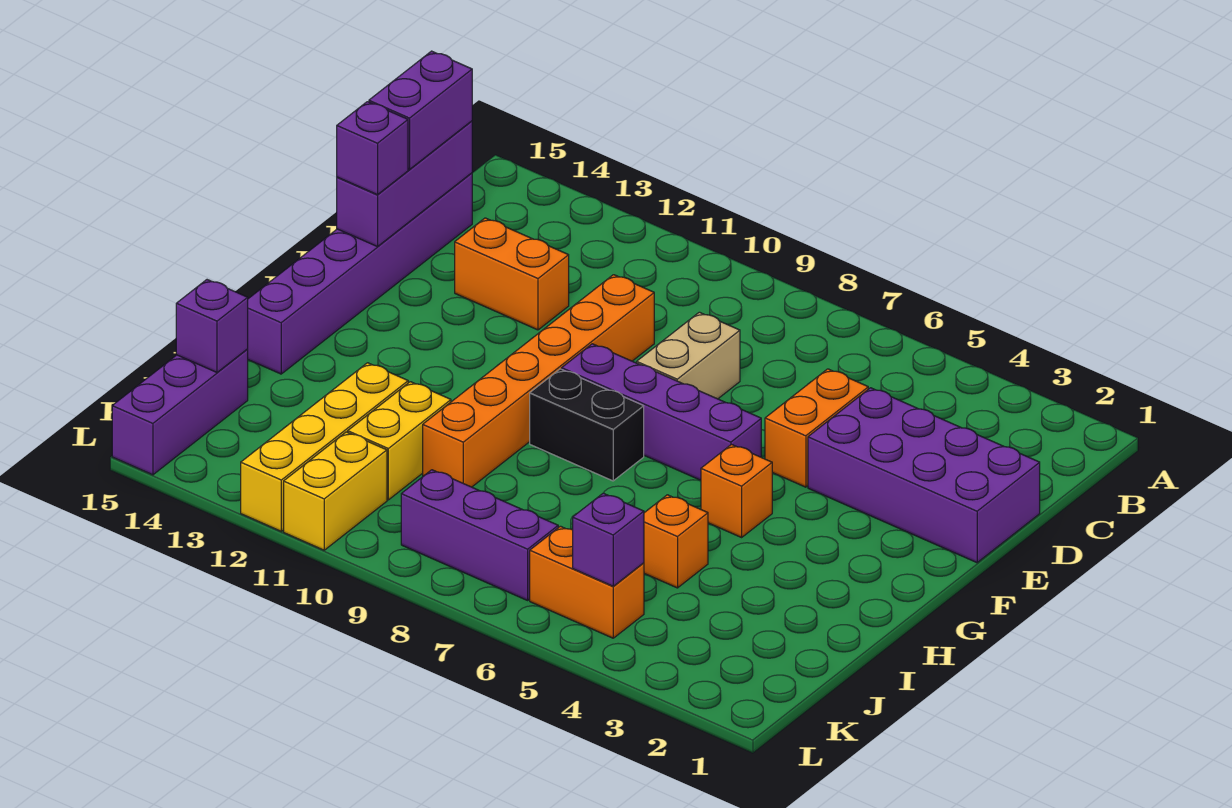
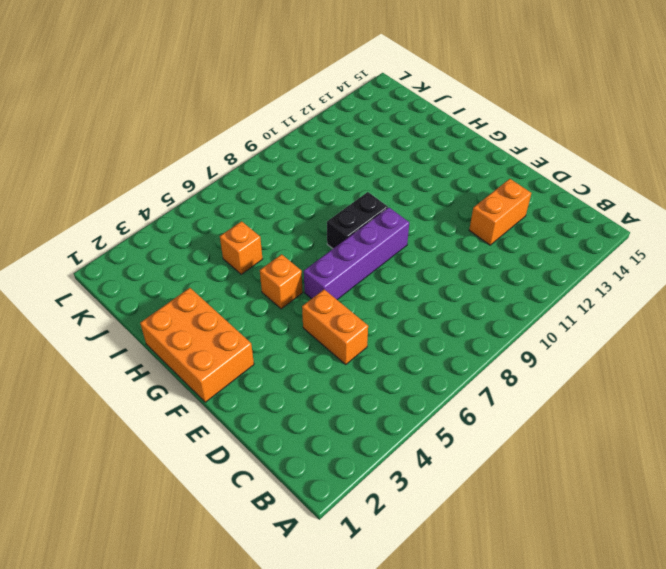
orange brick F1:H2 level 1 -> none
none -> purple brick C15:H15 level 1
none -> purple brick D1:E4 level 1
none -> tan brick D8:E8 level 1

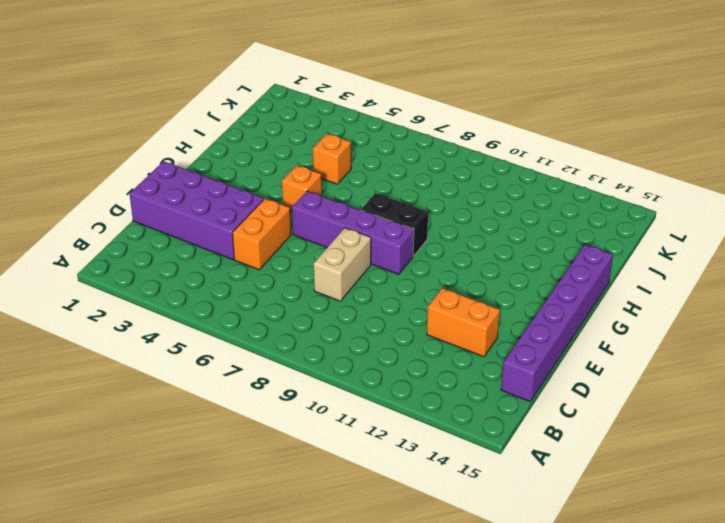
none -> orange brick D10:I10 level 1
none -> yellow brick I11:J11 level 1
none -> yellow brick I12:L12 level 1

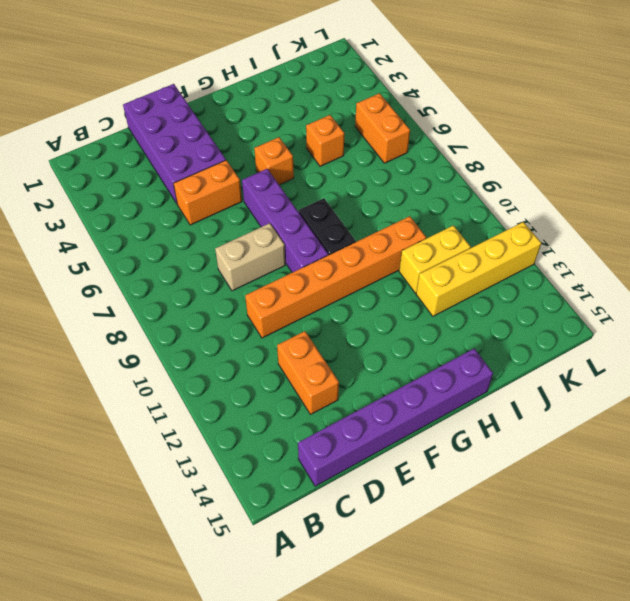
none -> purple brick J15:L15 level 1
none -> purple brick K7:K9 level 1
none -> yellow brick K11:L11 level 1

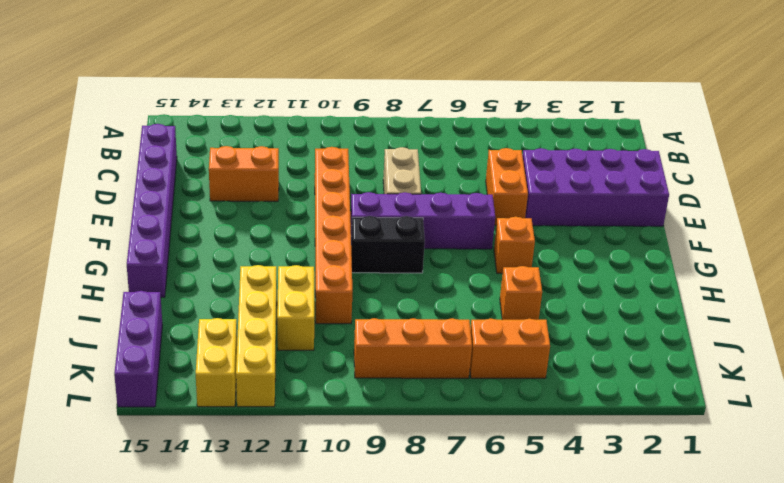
orange brick K7:K9 level 1 -> purple brick K7:K9 level 1
yellow brick K13:L13 level 1 -> yellow brick K11:L11 level 1
none -> purple brick C15:E15 level 2
none -> purple brick J15 level 2
none -> purple brick K5 level 2

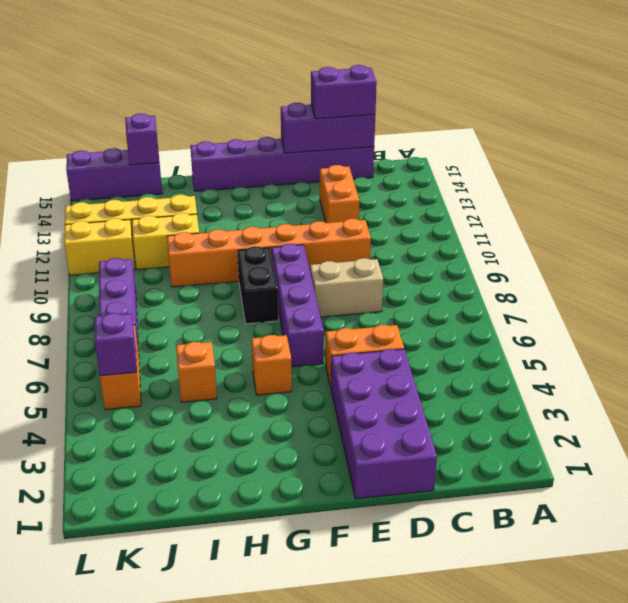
none -> purple brick E15 level 3

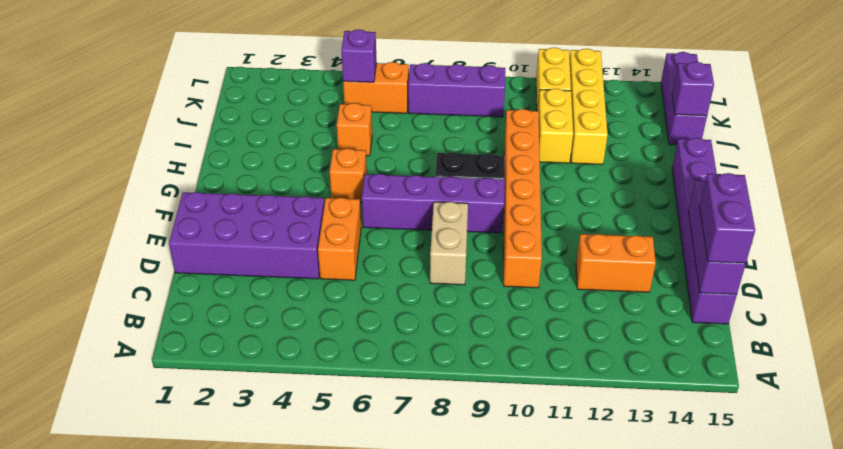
none -> purple brick E15 level 3

